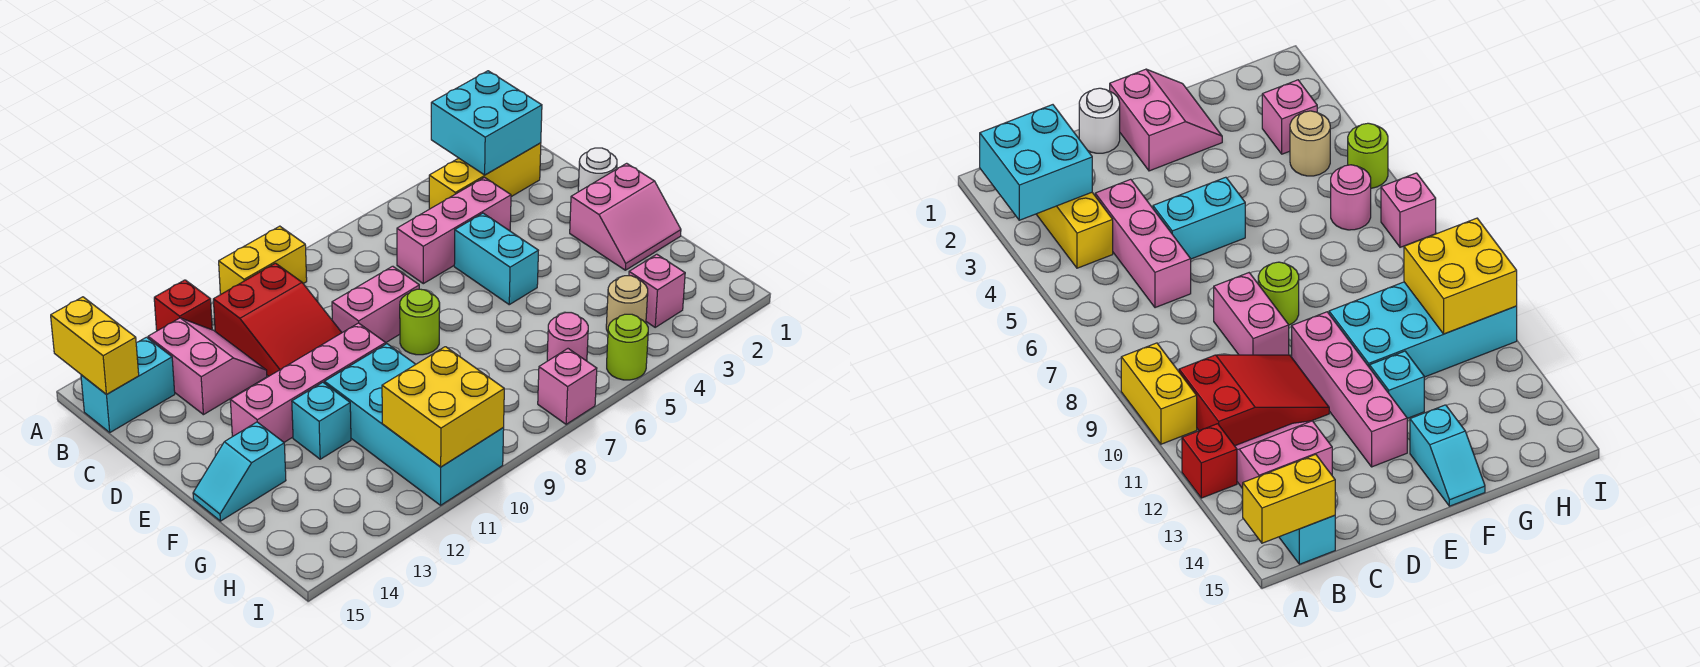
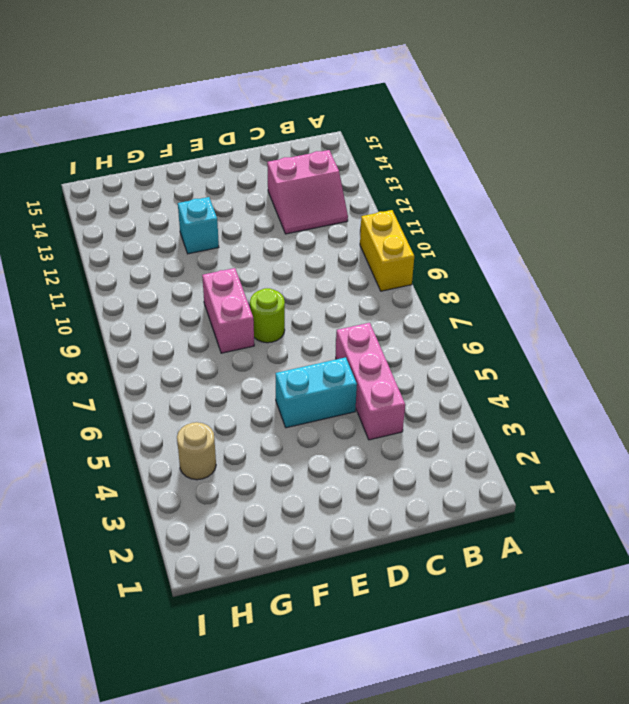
pink brick F8:F9 level 1 -> pink brick D8:D9 level 1
none -> red brick A12 level 1
none -> yellow brick B2:B4 level 1
none -> red slope B10:D11 level 1 top B

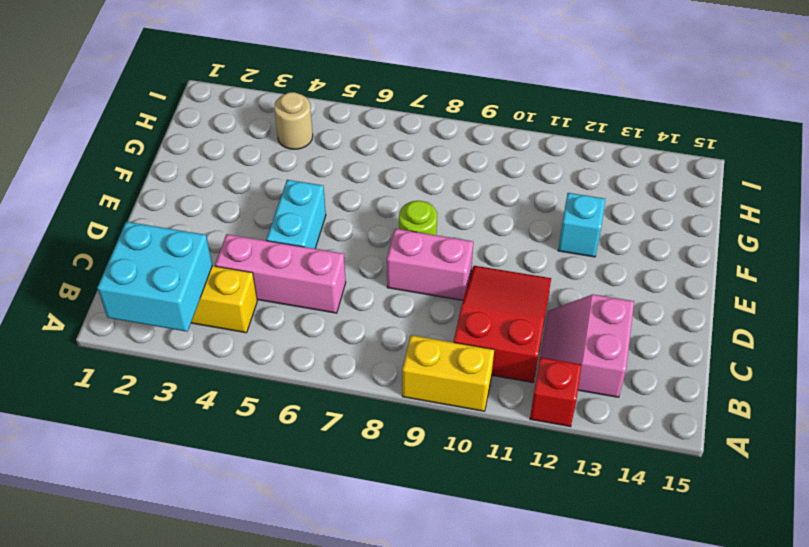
none -> cyan brick B14:B15 level 1
none -> white round brick D1 level 1
none -> pink slope E1:F2 level 1 top E

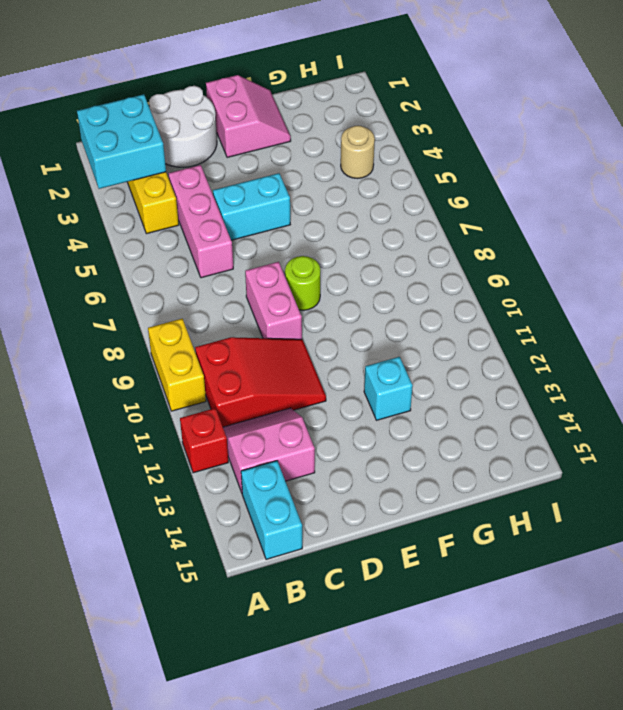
white round brick C1:D2 level 1 -> white round brick D1 level 1
none -> pink brick E10:E13 level 1
none -> cyan brick F10:I11 level 1
none -> cyan slope F14:F15 level 1 top 14

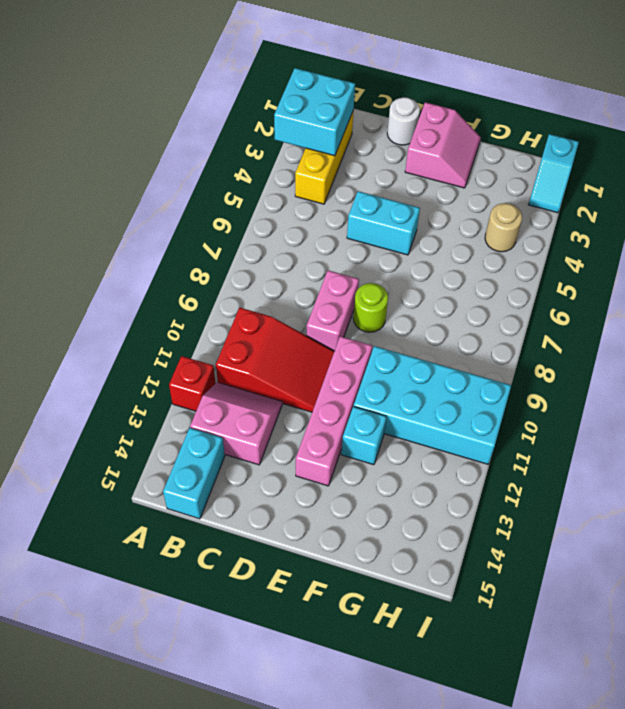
cyan slope I1:I2 level 1 top 1 -> cyan slope F14:F15 level 1 top 14
none -> yellow brick A9:A10 level 1
none -> pink brick C4:C6 level 1
none -> pink brick H3 level 1

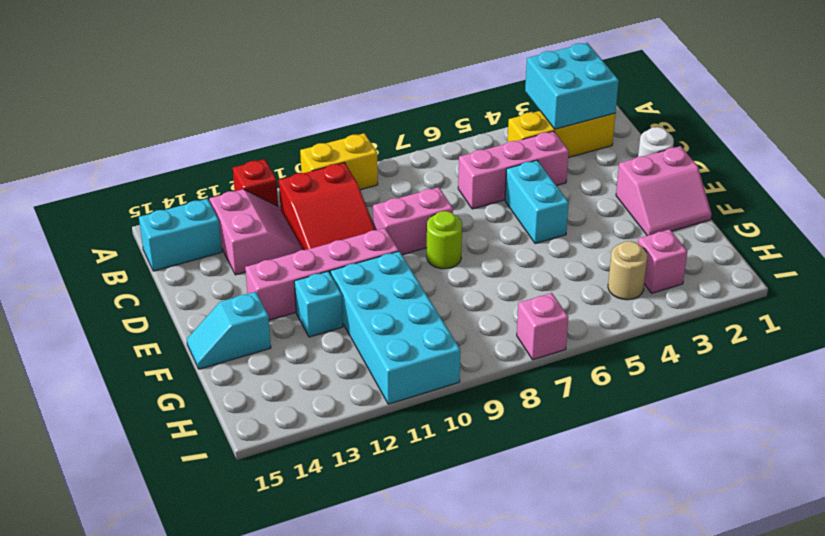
none -> pink round brick H6 level 1
none -> lime round brick I5 level 1
none -> yellow brick A15:B15 level 2

